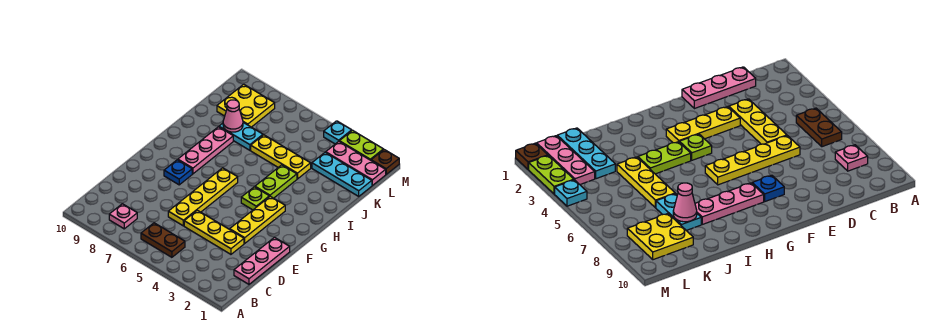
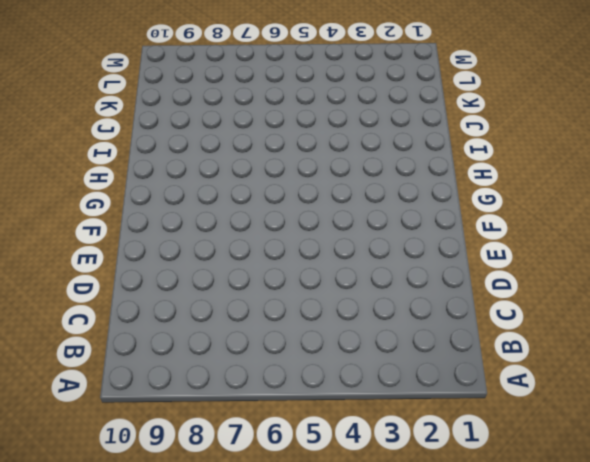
none -> brown plate B5:B6 level 1
none -> pink plate B8 level 1
none -> pink plate C1:E1 level 1

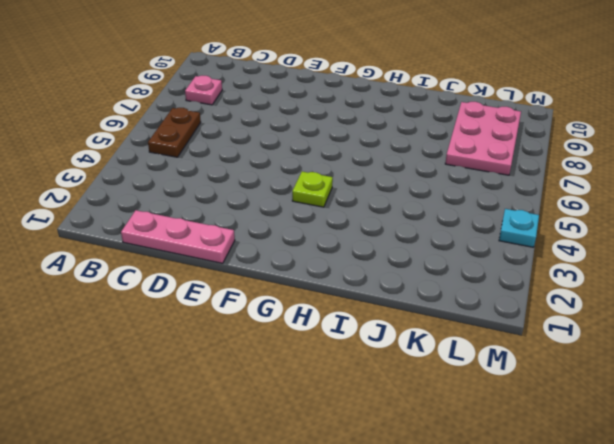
pink plate K7:L9 level 1 -> yellow plate K8:L9 level 1
none -> yellow plate D3:D5 level 1
none -> yellow plate D6:G6 level 1
none -> yellow plate E3:G3 level 1

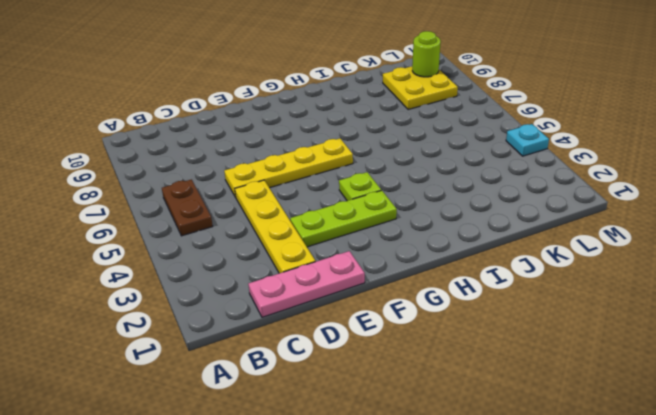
yellow plate D2:D5 level 1 -> yellow plate D3:D5 level 1
lime plate E3:G3 level 1 -> yellow plate E3:G3 level 1
lime round brick L9 level 2 -> none
none -> pink plate B8 level 1
none -> blue plate F8 level 1
none -> pink plate G8:I8 level 1

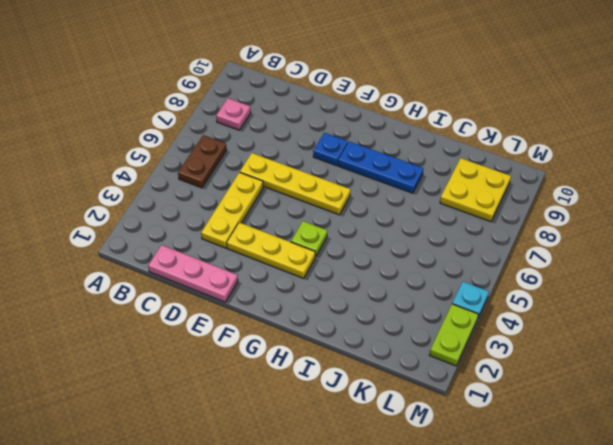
blue plate G8:I8 level 1 -> pink plate G8:I8 level 1
none -> lime plate H4:I4 level 1
none -> yellow plate J4:J6 level 1
none -> cyan plate J7:J8 level 1

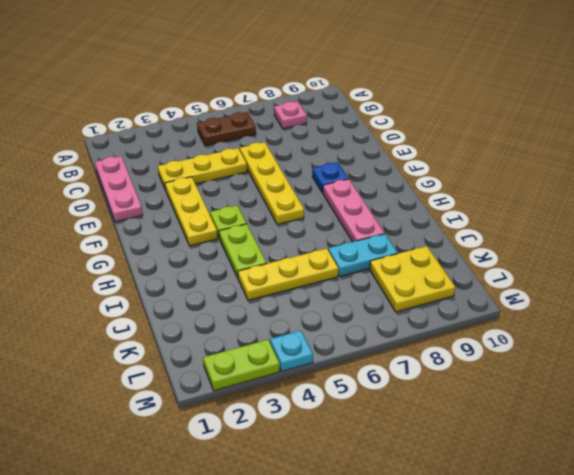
none -> cyan plate K1:K3 level 1
none -> pink plate L1:L3 level 1
none -> brown plate M1 level 1

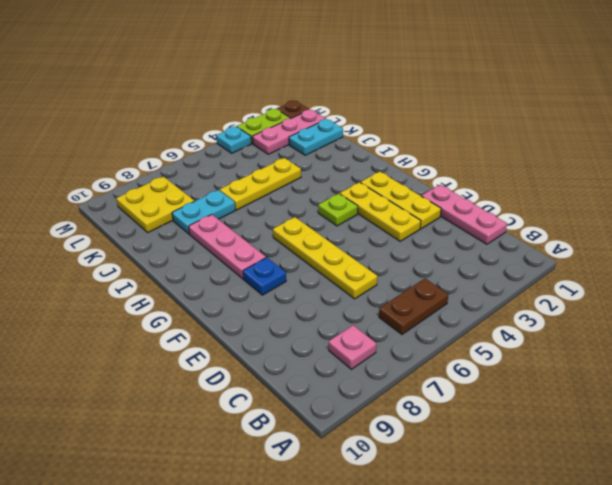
yellow plate E2:G2 level 1 -> yellow plate D3:D5 level 1
cyan plate K1:K2 level 1 -> cyan plate K1:K3 level 1
none -> lime plate H4:I4 level 1
none -> pink cone J8 level 2

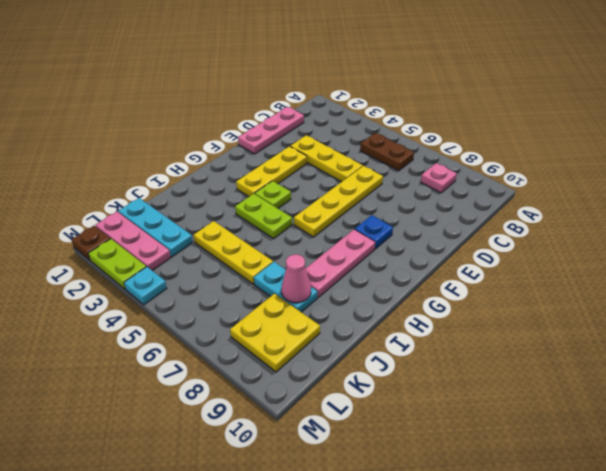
lime plate H4:H5 level 1 -> lime plate H4:I4 level 1

